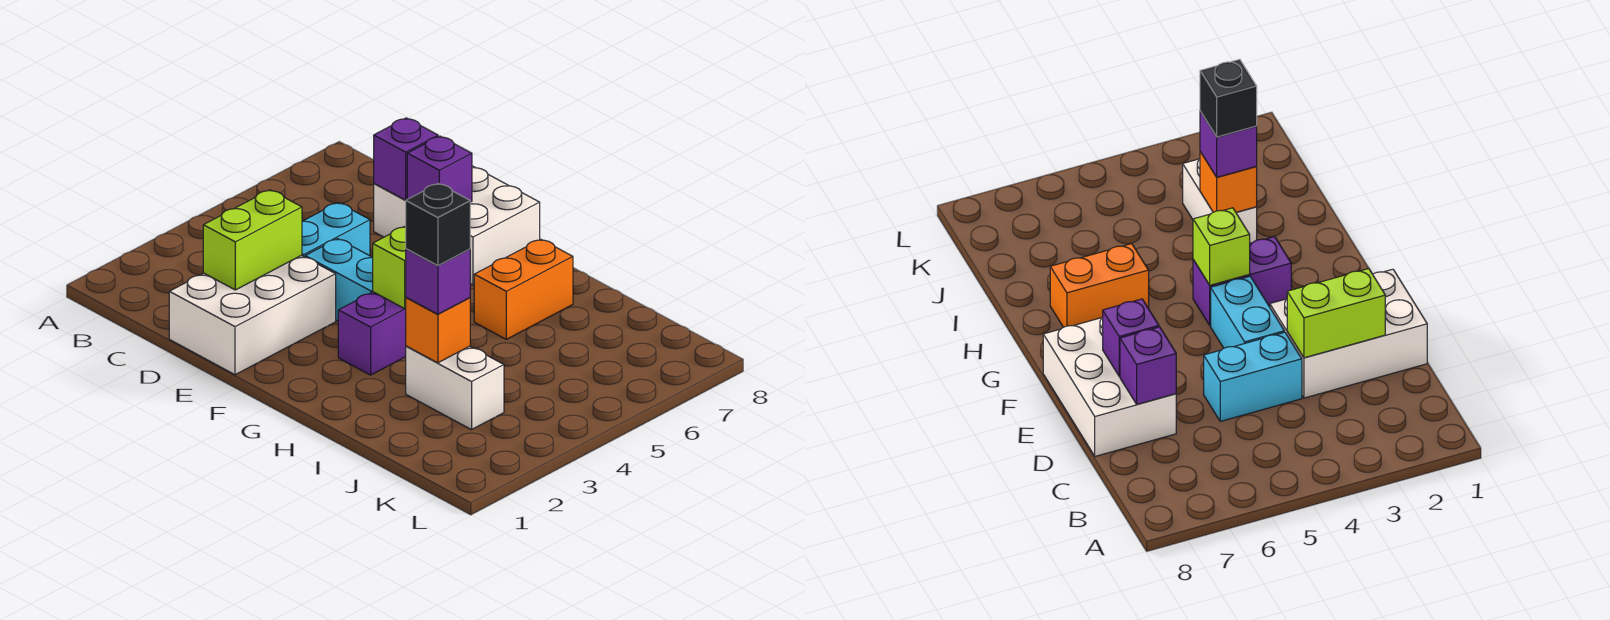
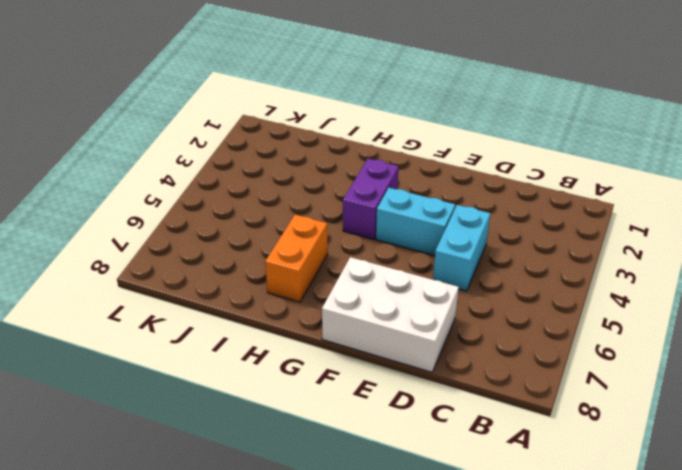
none -> white brick D1:E3 level 1
none -> white brick I3:J3 level 1
none -> lime brick D2:D3 level 2

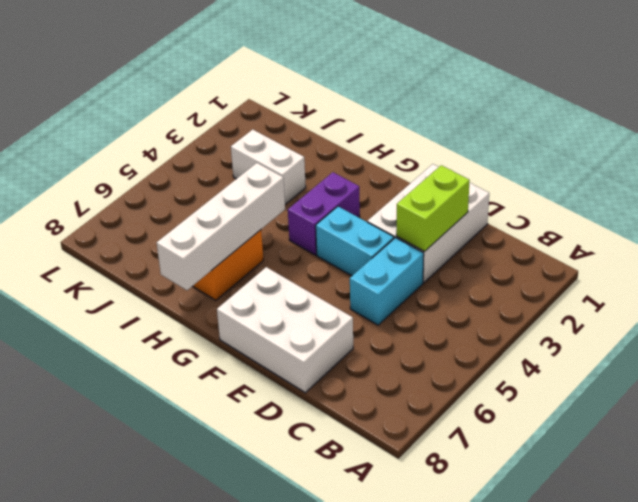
white brick H5:H8 level 2 -> none
none -> purple brick D7 level 2
none -> purple brick E7 level 2
none -> lime brick G4 level 2

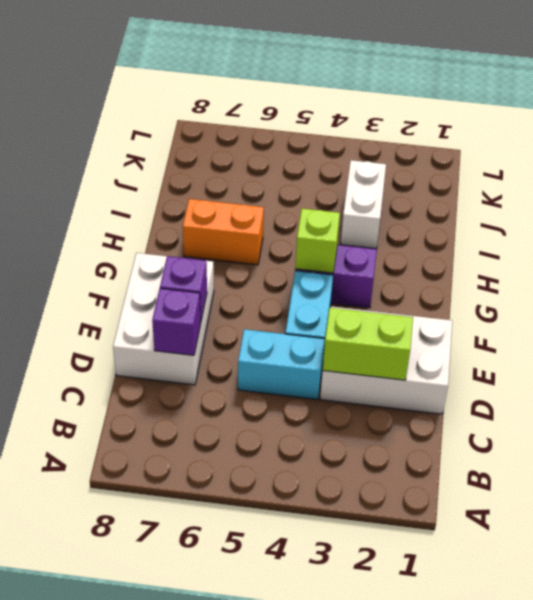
none -> orange brick I3 level 2
none -> purple brick I3 level 3
none -> black brick I3 level 4

